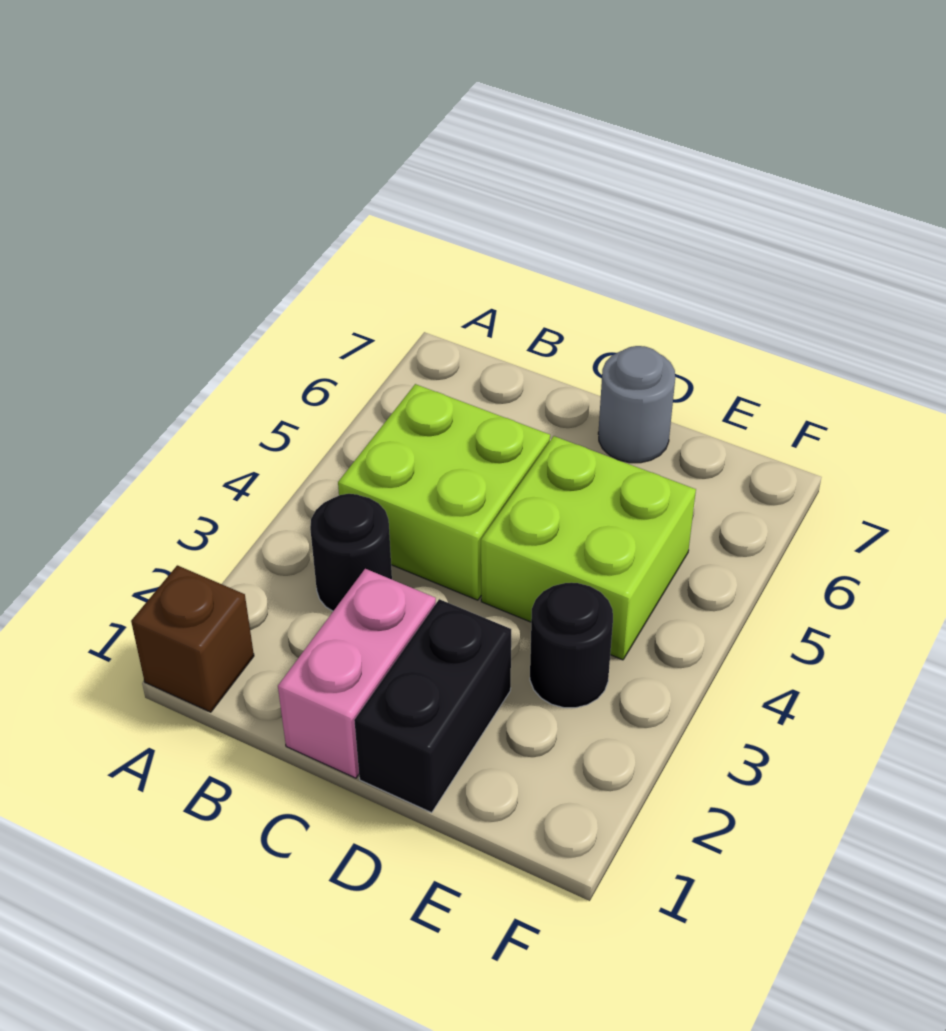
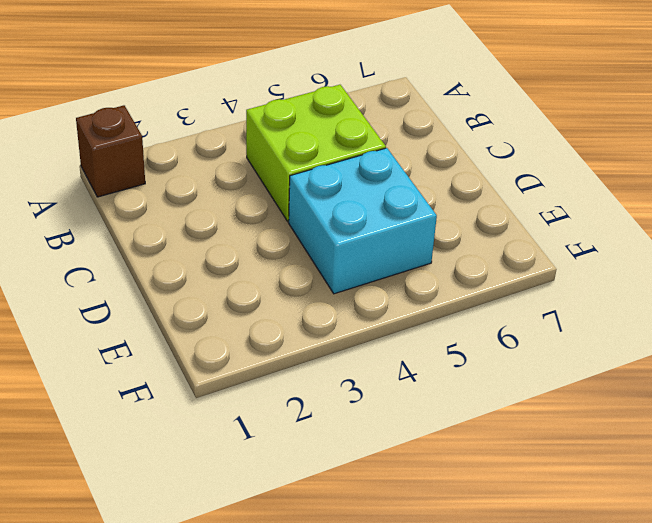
cyan brick D4:E5 level 1 -> lime brick D4:E5 level 1
none -> black round brick B3 level 1
none -> pink brick C1:C2 level 1

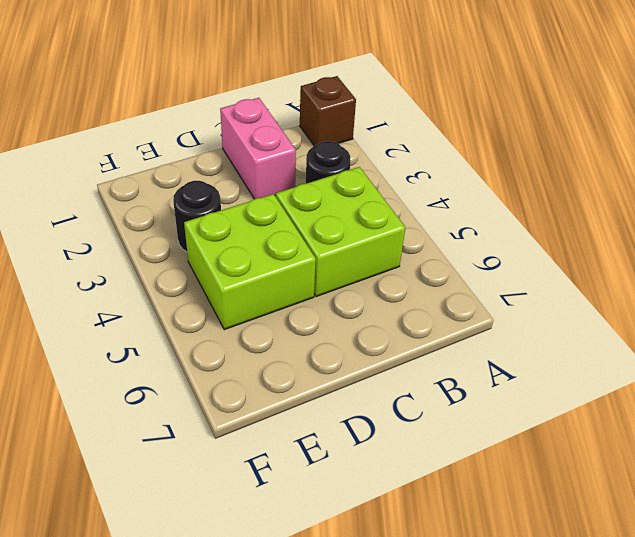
none -> black brick D1:D2 level 1
none -> grey round brick D7 level 1

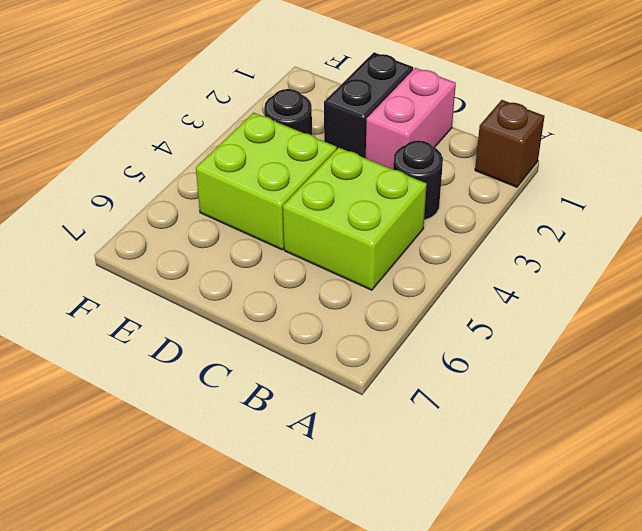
none -> grey round brick D7 level 1

